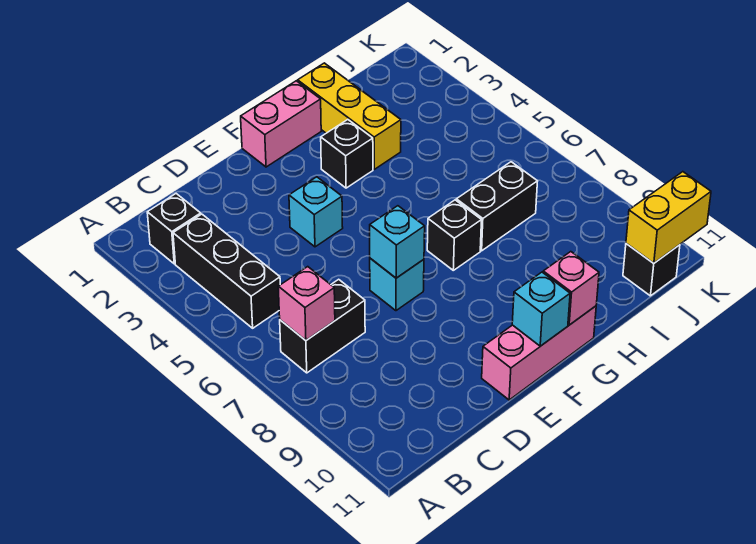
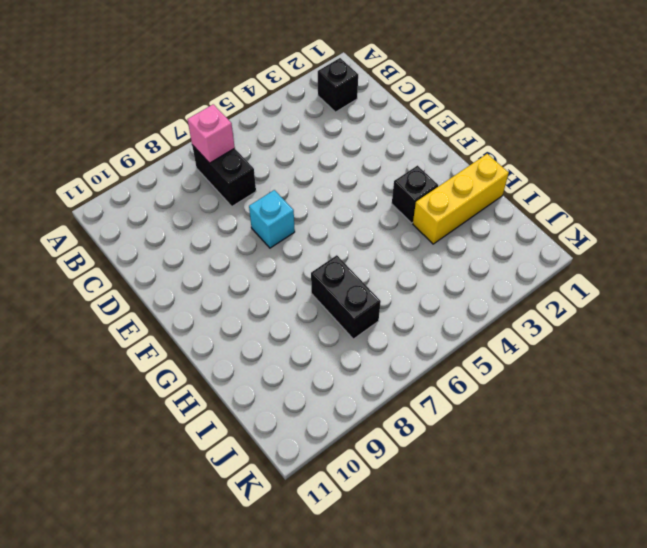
none -> black brick B3:B5 level 1
none -> cyan brick E4 level 1
none -> pink brick E11:G11 level 1

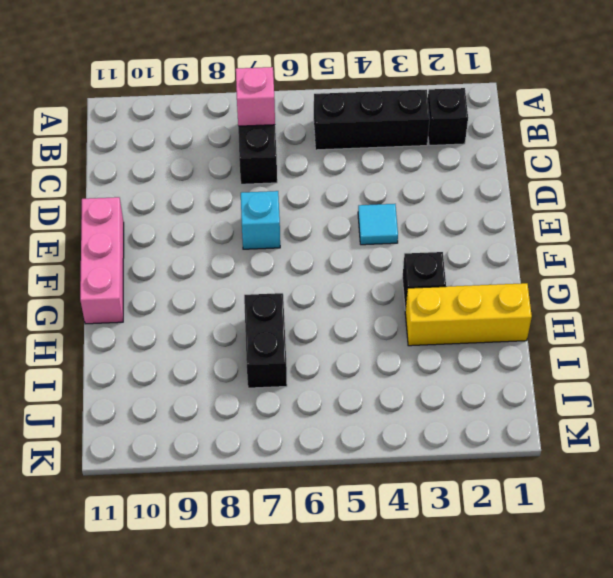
cyan tile E4 level 1 -> cyan brick E4 level 1
none -> pink brick F1:G1 level 1
none -> black brick G7 level 1
none -> black brick J11 level 1

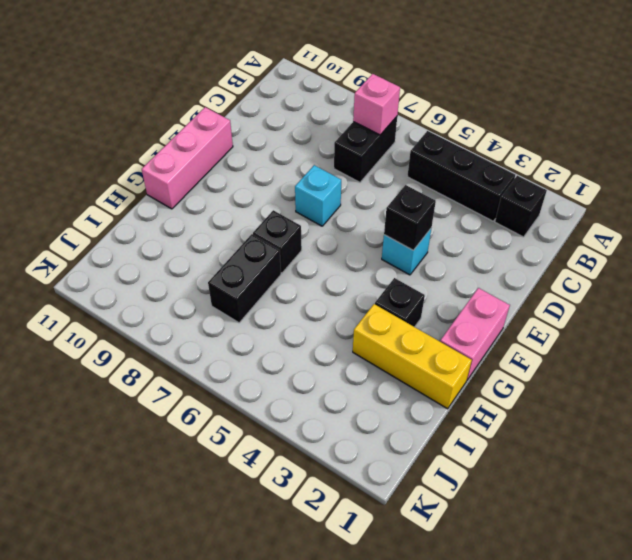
black brick E4 level 2 -> black brick J11 level 1
none -> cyan brick E7 level 2
none -> cyan brick F11 level 2
none -> pink brick G11 level 2

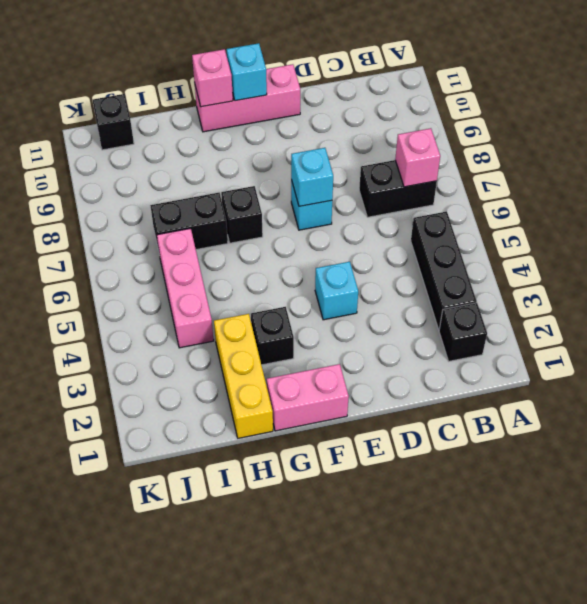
pink brick I4:I6 level 1 -> none
none -> yellow brick J11:K11 level 2

